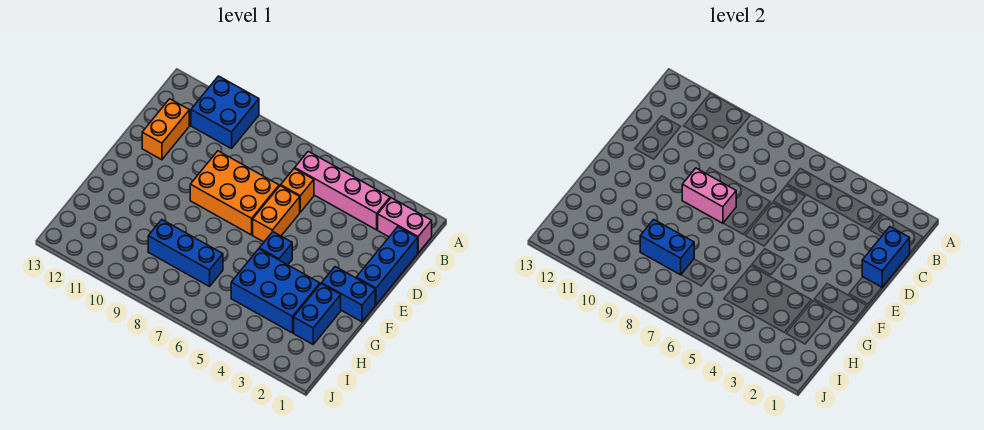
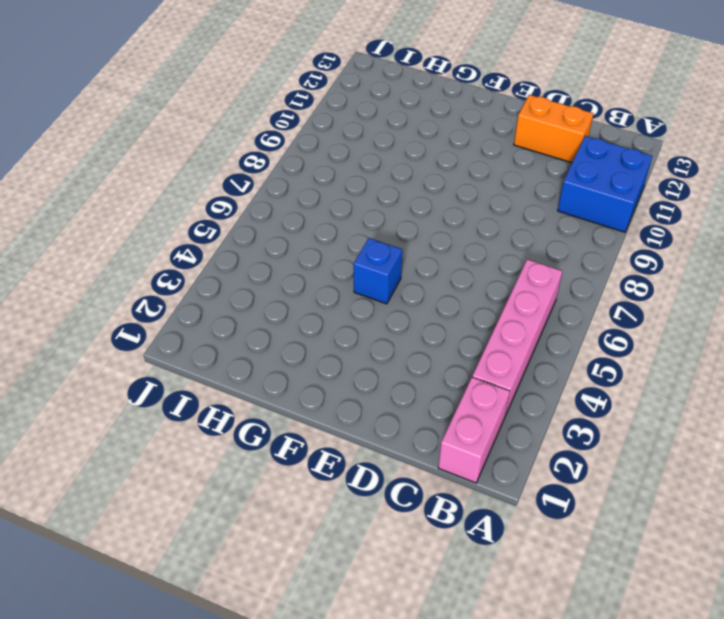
none -> blue brick C1:E1 level 1
none -> orange brick C6 level 1
none -> orange brick D6:E6 level 1

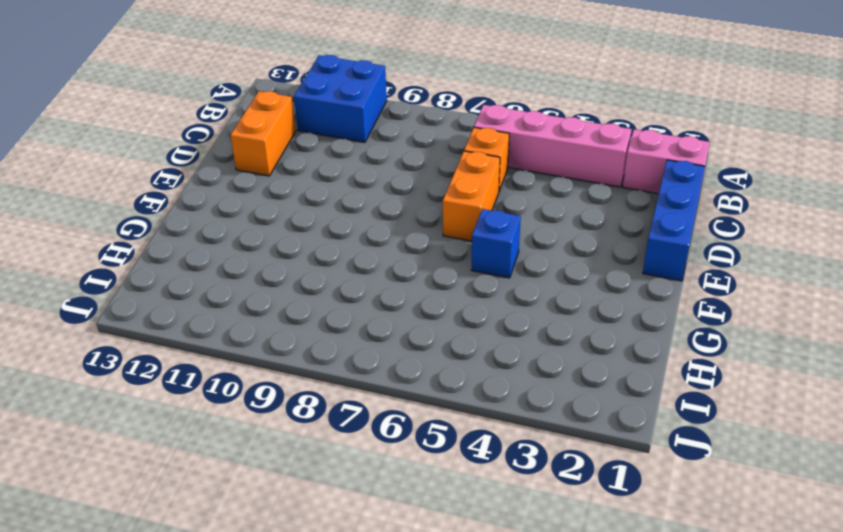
none -> orange brick D7:E9 level 1
none -> blue brick F1:F2 level 1
none -> blue brick G2:H2 level 1

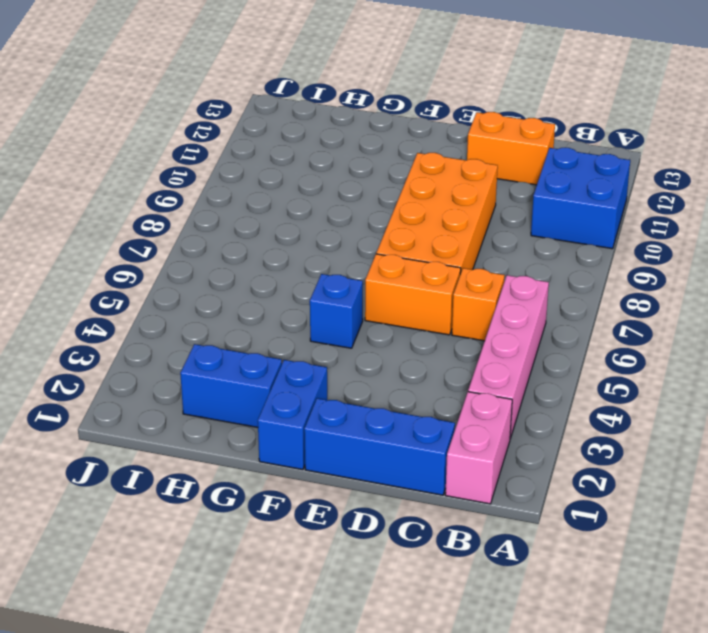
orange brick D7:E10 level 1 -> orange brick D7:E9 level 1
none -> blue brick G3:H5 level 1
none -> blue brick H7:H9 level 1
none -> blue brick C1:D1 level 2

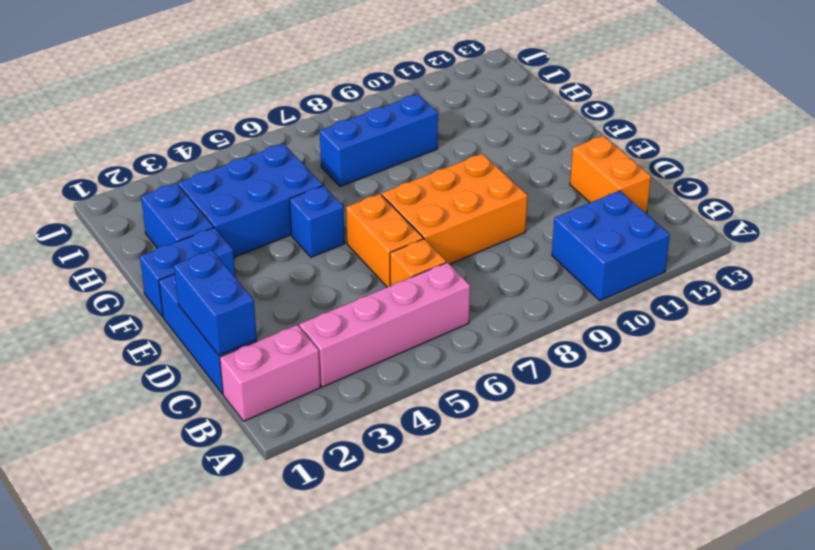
none -> pink brick E8:E9 level 2
none -> blue brick H8:H9 level 2

